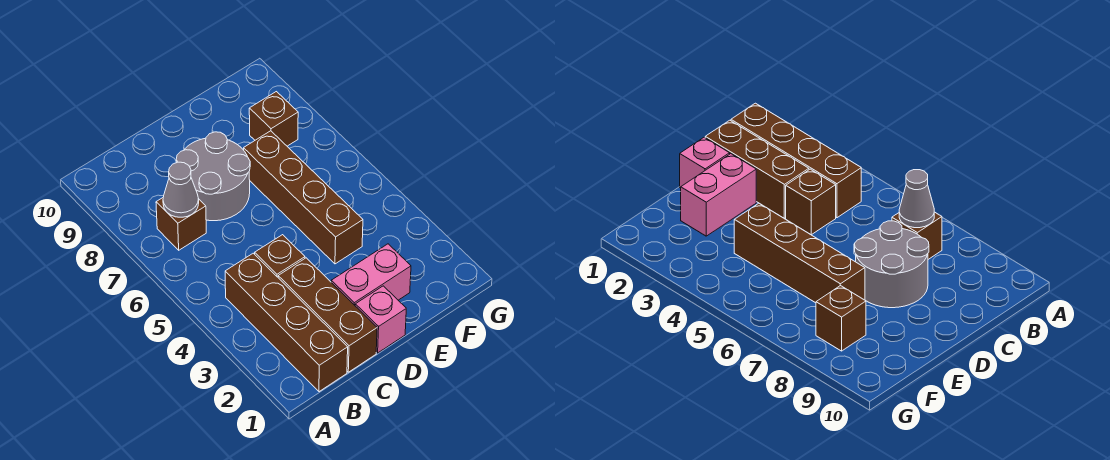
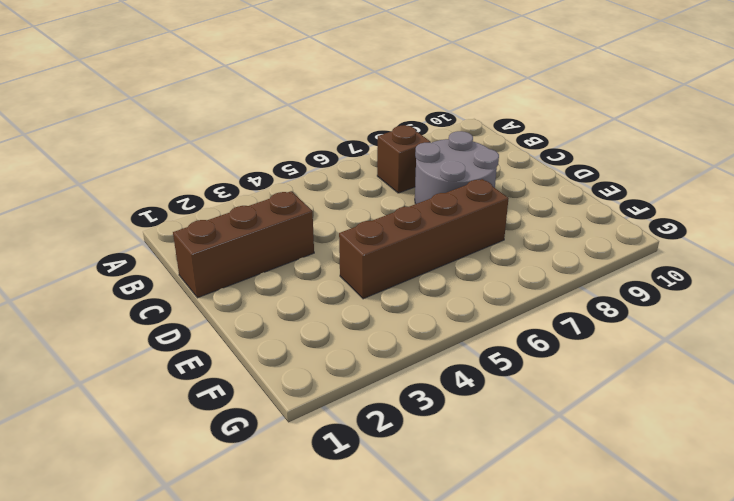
none -> brown brick B1:B4 level 1
none -> brown brick C4 level 1

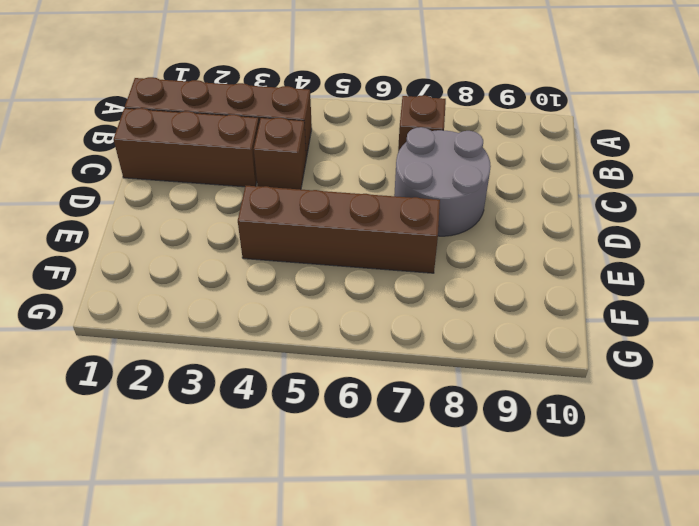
none -> pink brick D1 level 1
none -> pink brick D2:E2 level 1

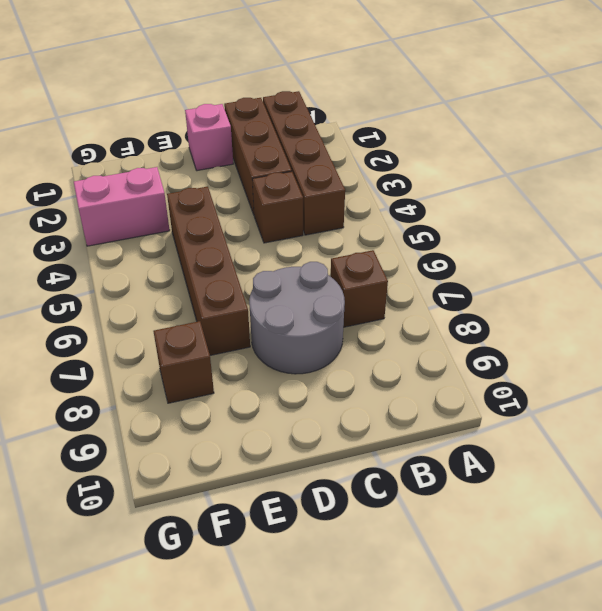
pink brick F3:G3 level 1 -> pink brick D2:E2 level 1
none -> grey cone B7 level 2

